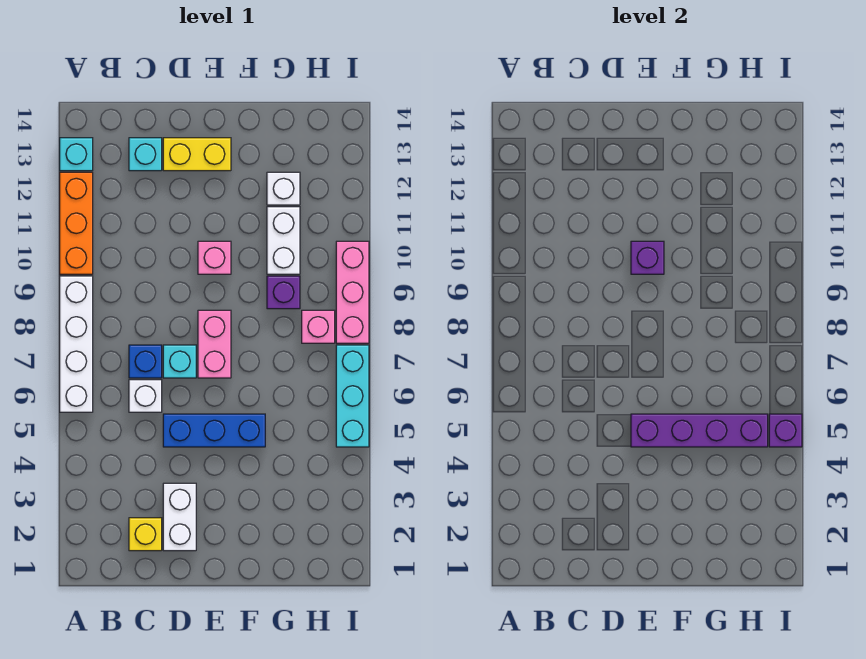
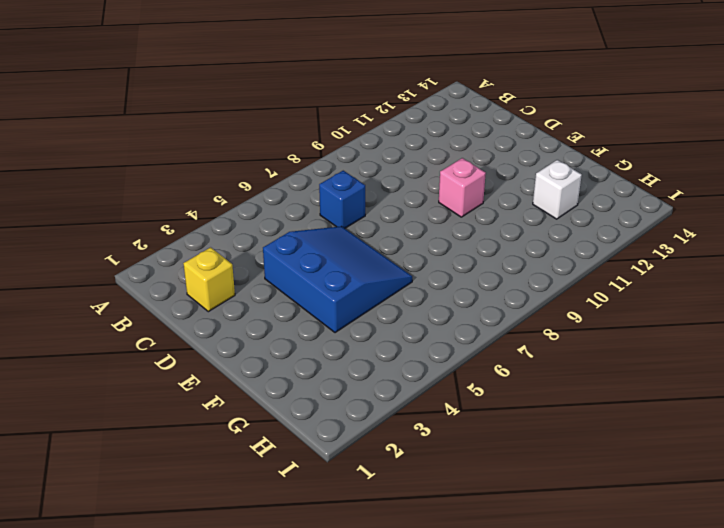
blue slope D4:F6 level 1 top 4 -> blue brick D5:F5 level 1
none -> white brick A6:A9 level 1
none -> orange brick A10:A12 level 1
none -> cyan brick A13 level 1

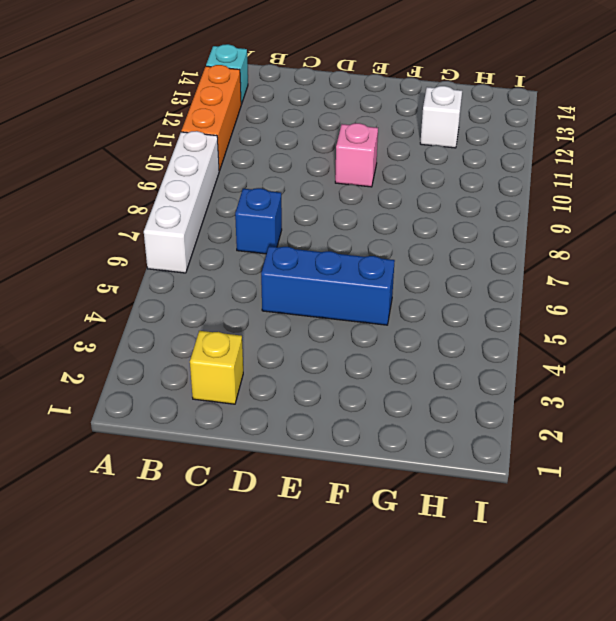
none -> white brick C6 level 1
none -> cyan brick C13 level 1
none -> white brick D2:D3 level 1

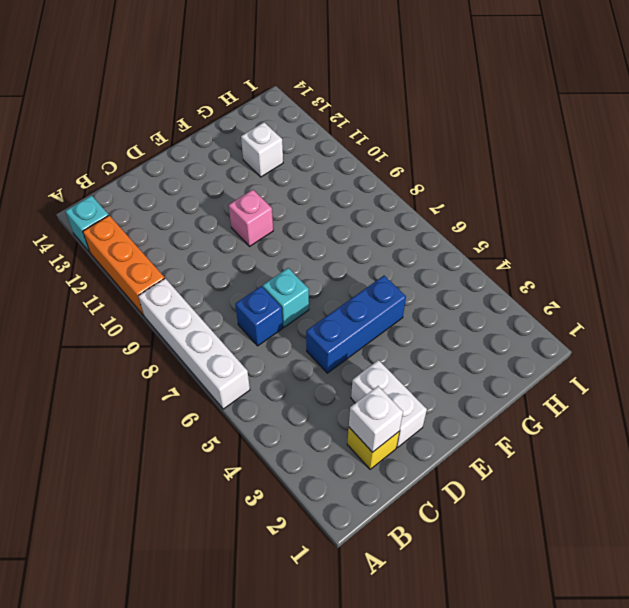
white brick C2 level 2 -> white brick C6 level 1
none -> cyan brick C13 level 1
none -> yellow brick D13:E13 level 1
none -> pink brick E7:E8 level 1

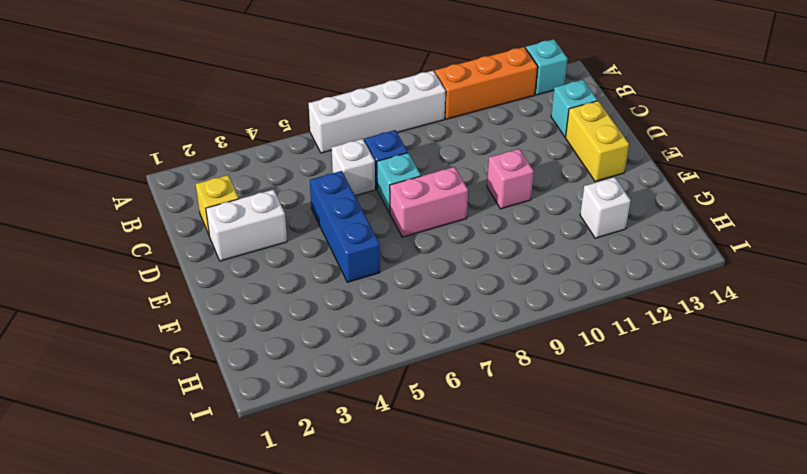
none -> purple brick G9 level 1
none -> white brick G10:G11 level 1
none -> pink brick H8 level 1

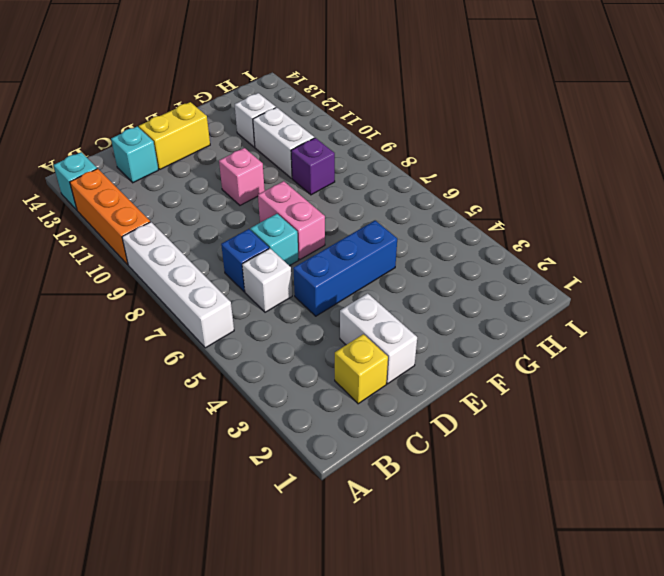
none -> pink brick H8 level 1
none -> cyan brick I5:I7 level 1
none -> pink brick I8:I10 level 1

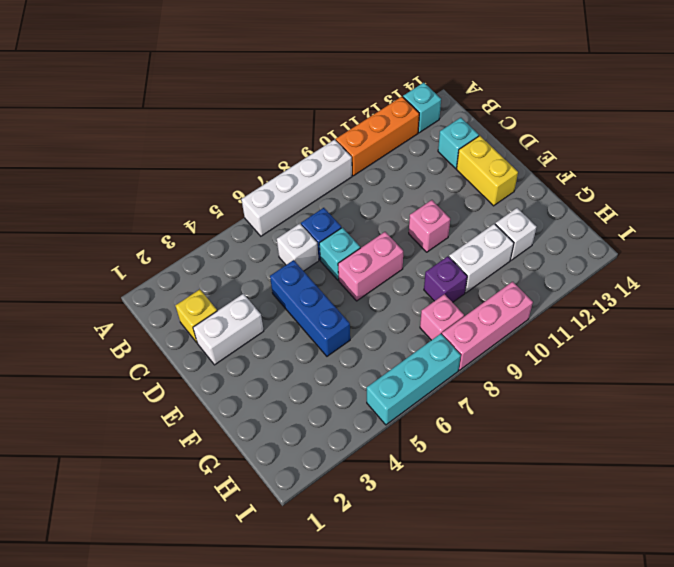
none -> purple brick E5:H5 level 2
none -> purple brick E10 level 2
none -> purple brick I5 level 2

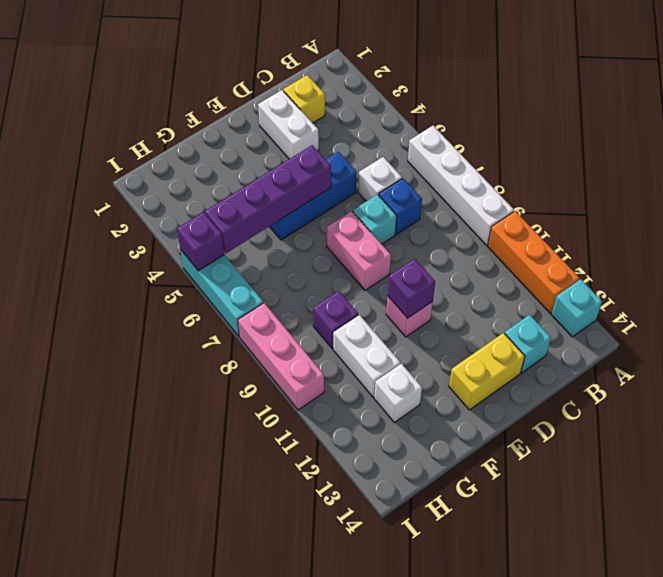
none -> pink brick H8 level 1

